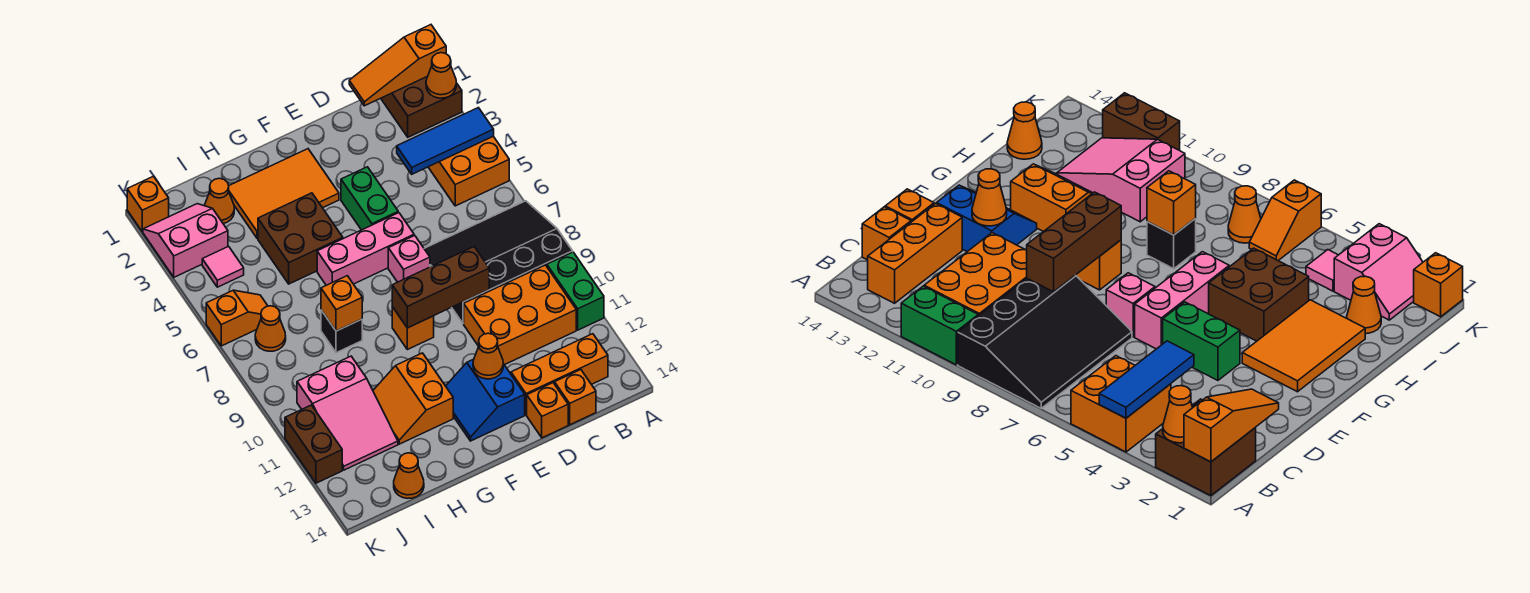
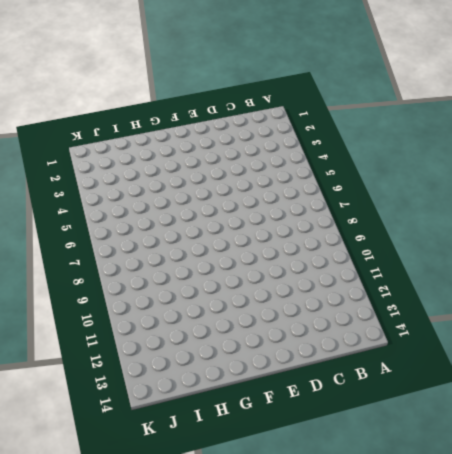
none -> brown brick A1:B2 level 1
none -> orange brick A4:B5 level 1
none -> black slope A7:D9 level 1 top 9
none -> green brick A10:A11 level 1

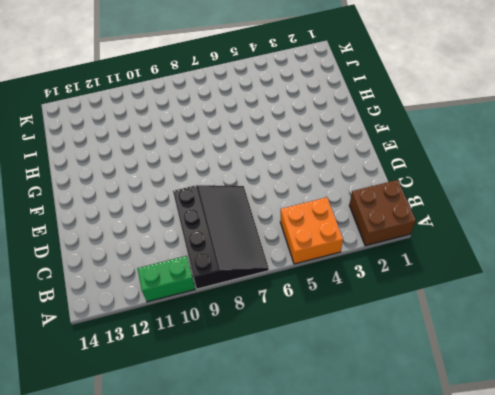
none -> orange brick B10:D11 level 1
none -> orange brick B13:D13 level 1
none -> orange brick C14 level 1
none -> orange brick D14 level 1

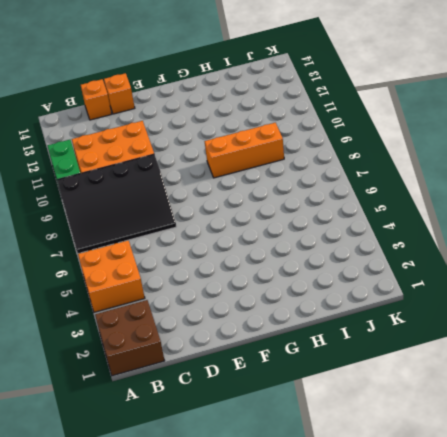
orange brick G9:I9 level 1 -> orange brick B13:D13 level 1
none -> green brick E4:E5 level 1
none -> pink brick E6:G6 level 1
none -> pink brick E7 level 1
none -> blue slope E12:F13 level 1 top E

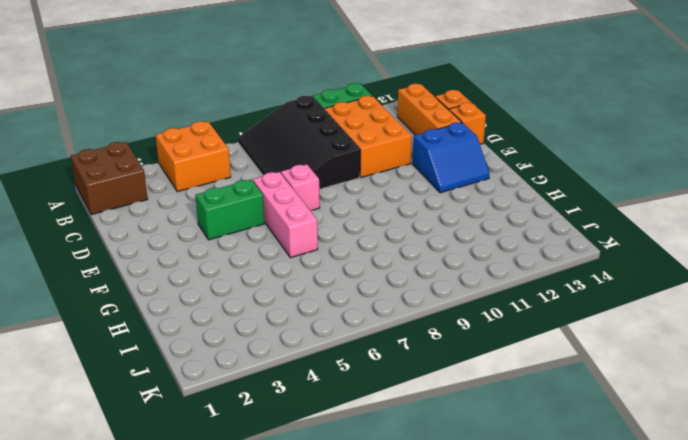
none -> orange tile F2:H3 level 1
none -> orange brick F9 level 1
none -> brown brick G4:H5 level 1
none -> orange slope G11:H12 level 1 top G

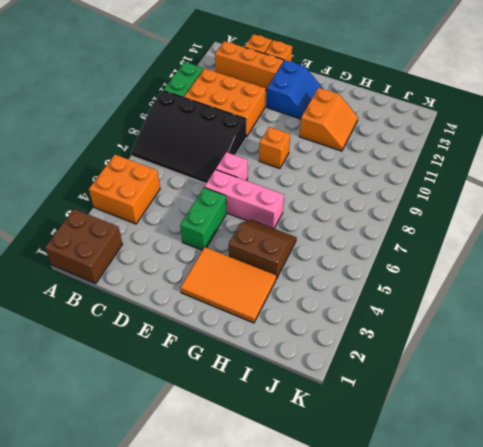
brown slope G4:H5 level 1 top 4 -> brown brick G4:H5 level 1
none -> black brick H8 level 1
none -> orange cone I2 level 1
none -> pink slope I10:J12 level 1 top 10
none -> orange cone I14 level 1

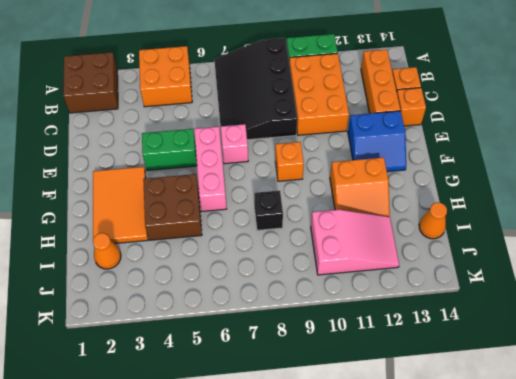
none -> pink slope J2:K3 level 1 top 3
none -> pink tile J4 level 1
none -> orange slope J6:K6 level 1 top K
none -> orange cone J7 level 1

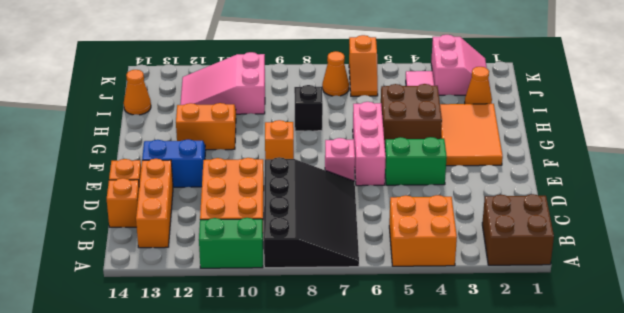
none -> orange brick K1 level 1
none -> brown brick K11:K12 level 1
none -> orange slope A1:C1 level 2 top A
none -> orange cone A2 level 2

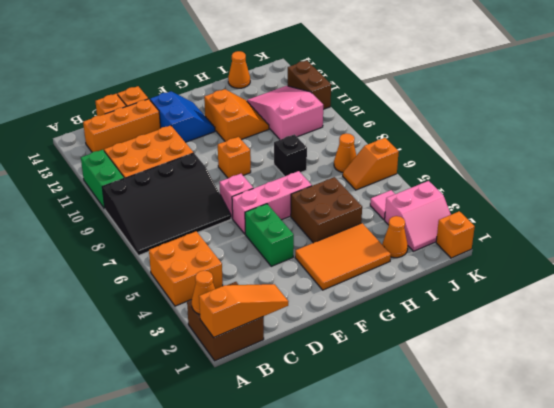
none -> blue tile A4:C4 level 2
none -> brown brick D9:F9 level 2
none -> orange cone E12 level 2
none -> orange brick H8 level 2

